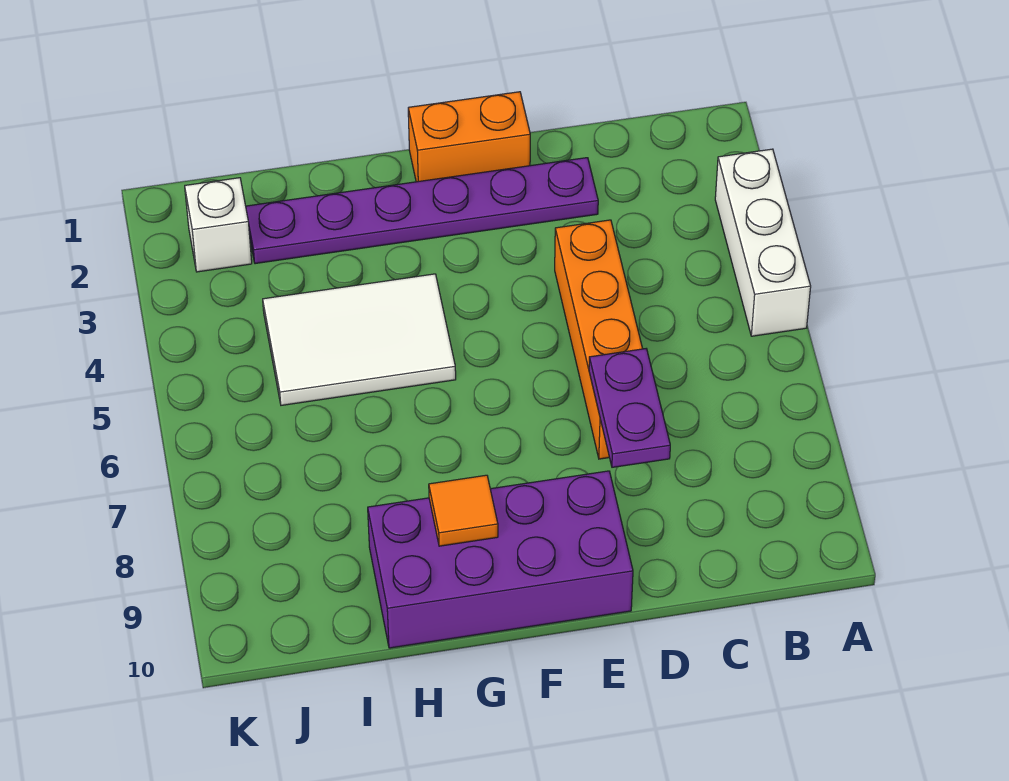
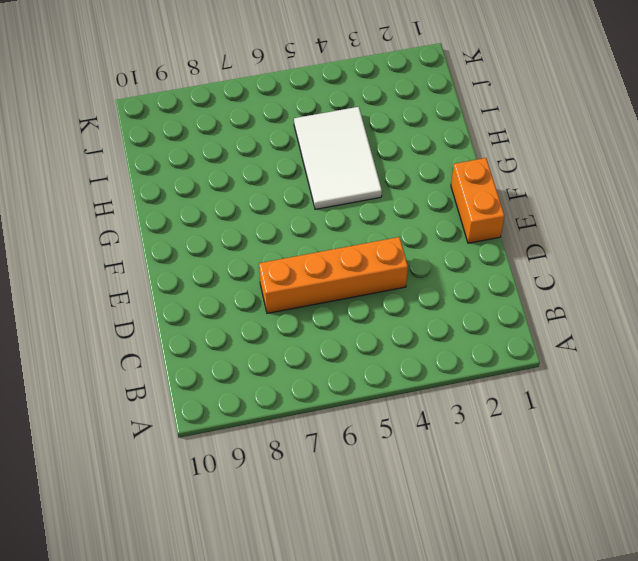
none -> white brick A3:A5 level 1
none -> purple plate D2:I2 level 1

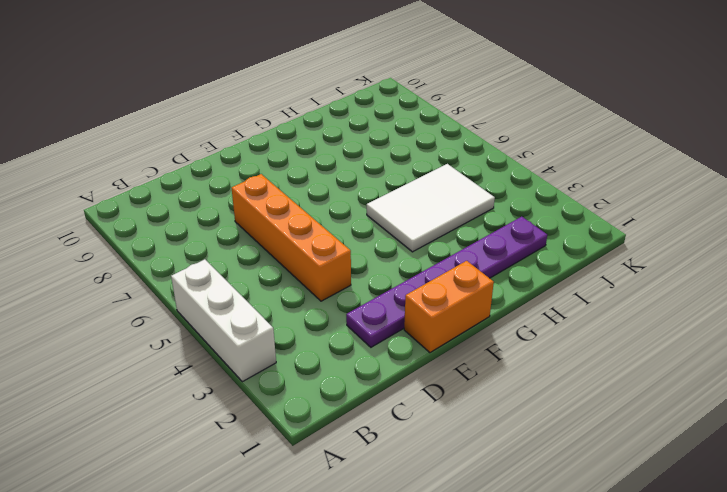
none -> purple brick E9:H10 level 1
none -> white brick J2 level 1

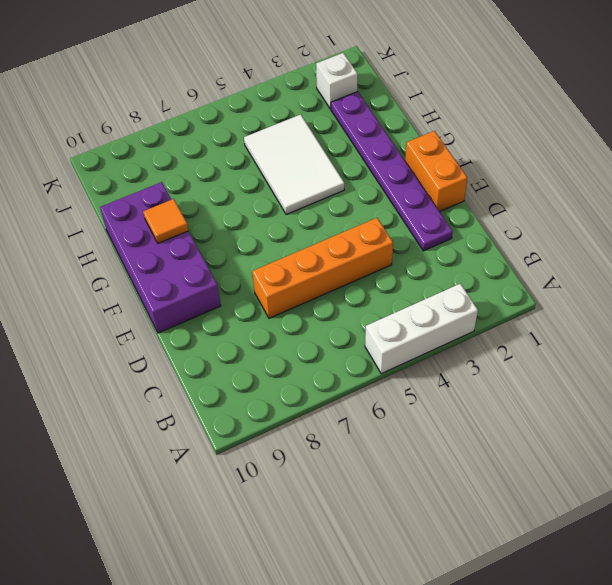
none -> purple plate D7:D8 level 2

